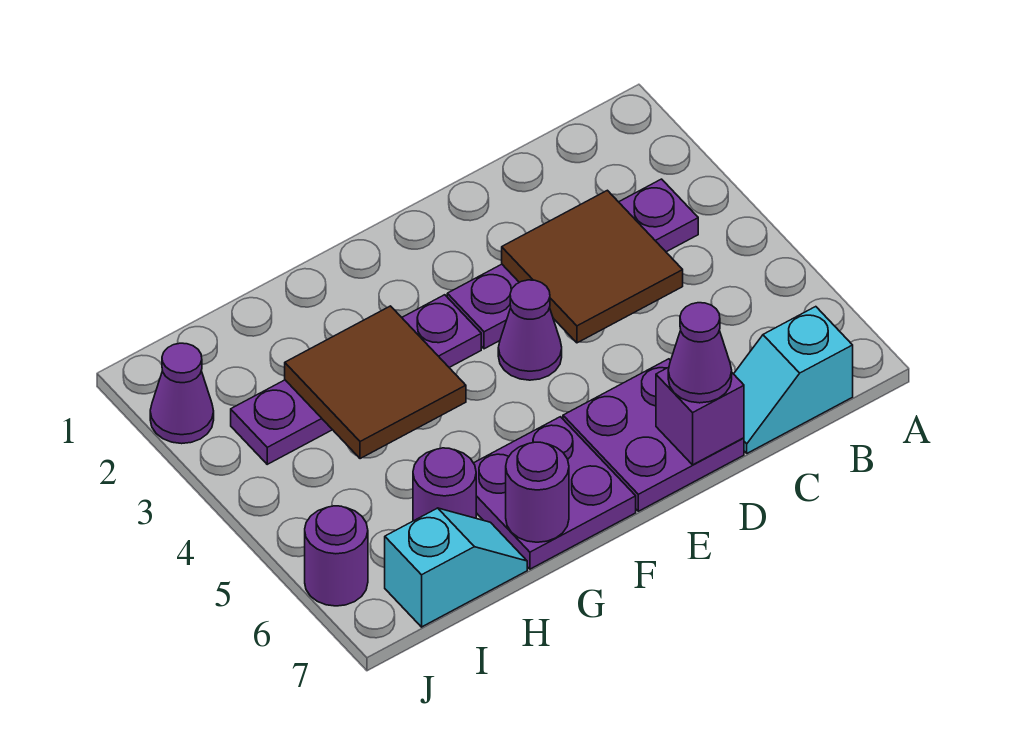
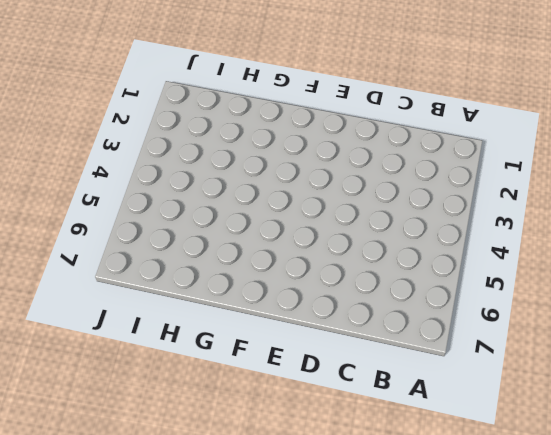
none -> purple plate B3:E3 level 1
none -> cyan slope B7:C7 level 1 top B
none -> purple plate D6:E7 level 1

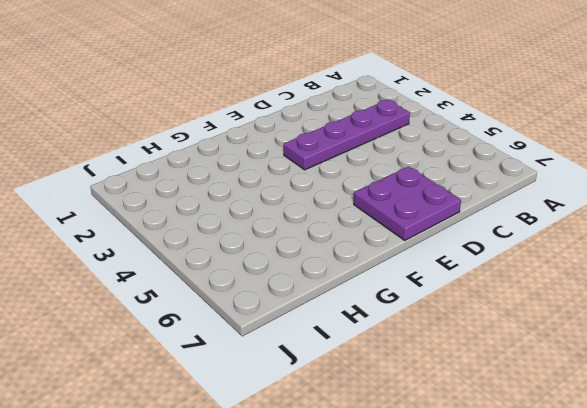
none -> cyan slope B7:C7 level 1 top B
none -> purple cone E4 level 1
none -> purple plate F3:I3 level 1

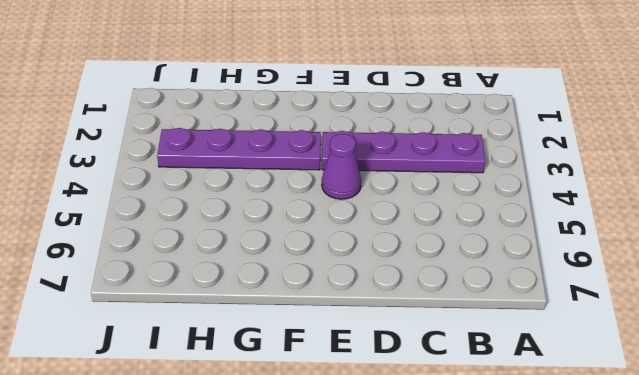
none -> cyan slope B7:C7 level 1 top B
none -> purple plate D6:E7 level 1
none -> purple plate F6:G7 level 1

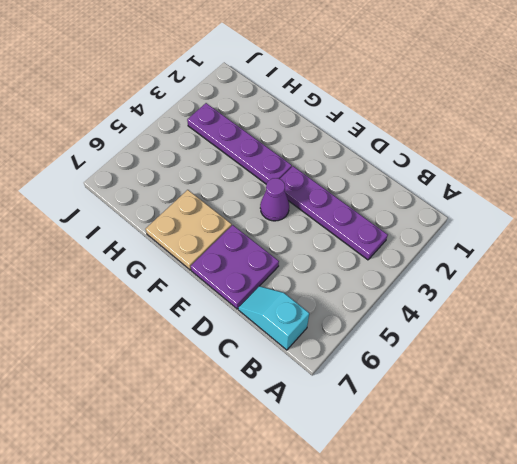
tan plate F6:G7 level 1 -> purple plate F6:G7 level 1
none -> purple round brick H6 level 1
none -> cyan slope H7:I7 level 1 top I
none -> purple cone J2 level 1

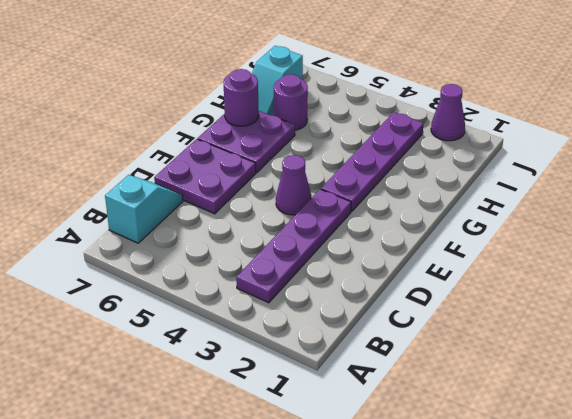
none -> purple round brick J6 level 1
none -> brown tile C3:D4 level 2
none -> purple brick D7 level 2

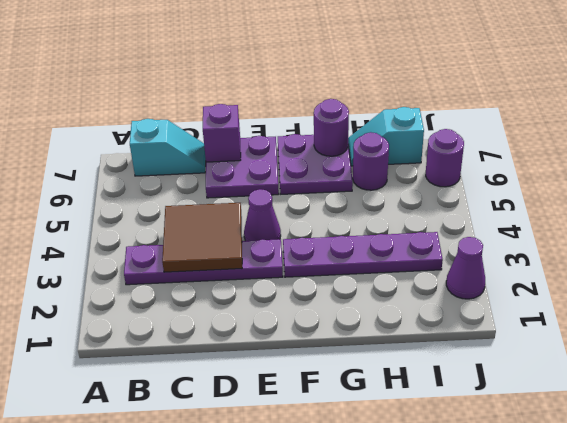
none -> brown tile G3:H4 level 2
none -> purple cone D7 level 3

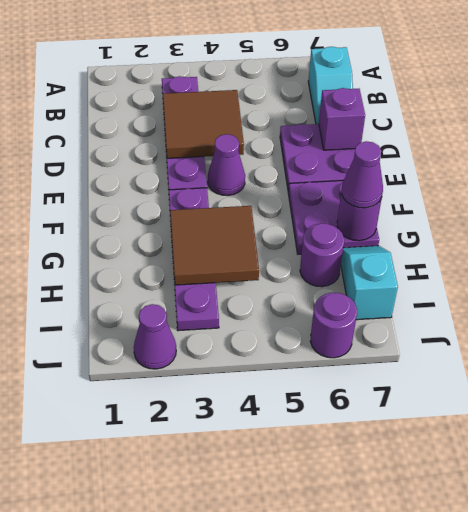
purple cone G7 level 3 -> purple cone D7 level 3

